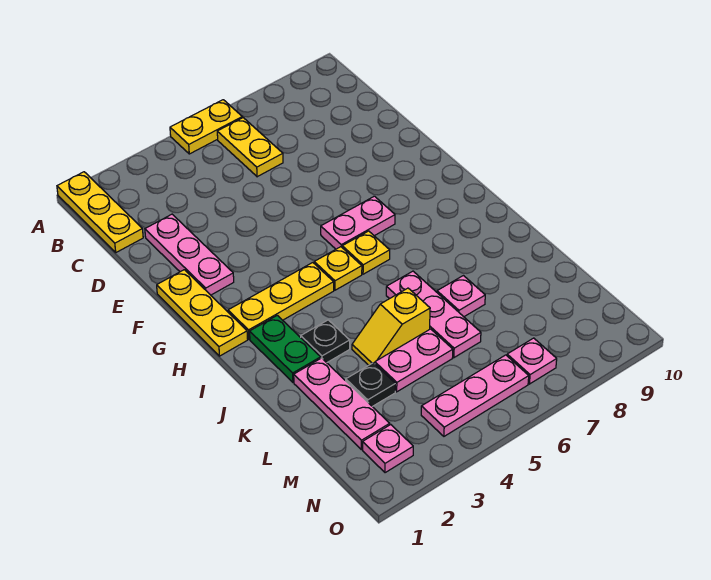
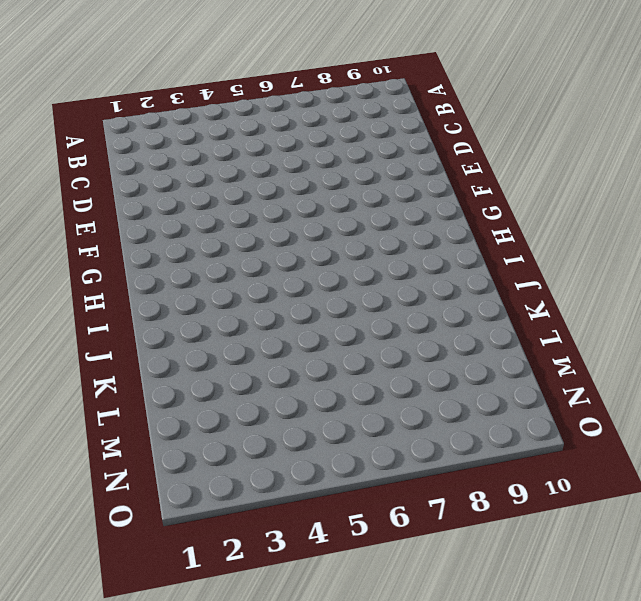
none -> yellow plate A1:C1 level 1
none -> yellow plate A5:A6 level 1
none -> yellow plate B6:C6 level 1

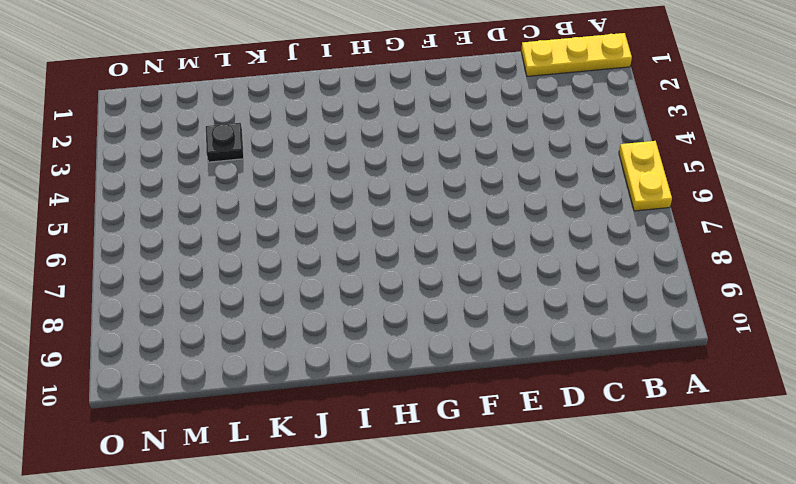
none -> yellow plate B6:C6 level 1
none -> pink plate D2:F2 level 1
none -> yellow plate F1:H1 level 1

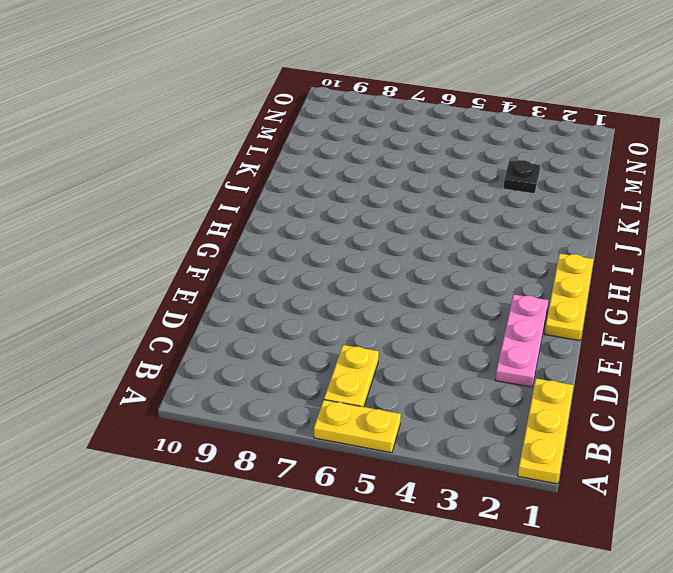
none -> pink plate G6:G7 level 1
none -> yellow plate H2:H4 level 1
none -> yellow plate H5 level 1

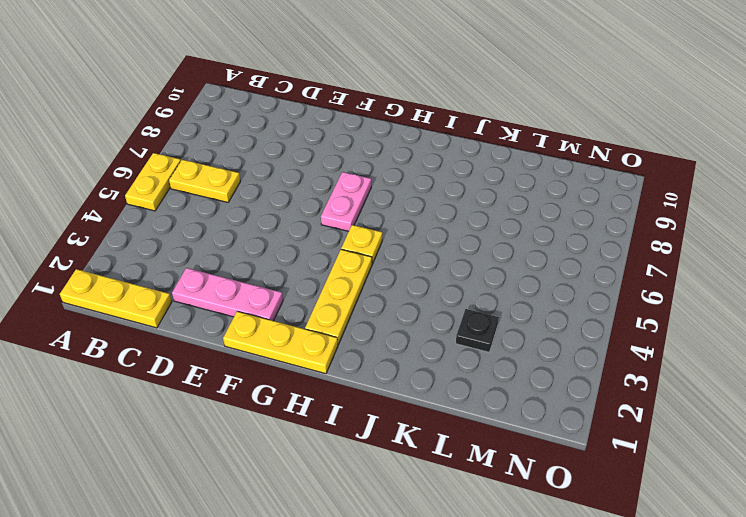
none -> yellow plate H6 level 1
none -> green plate I2:J2 level 1
none -> black plate J3 level 1

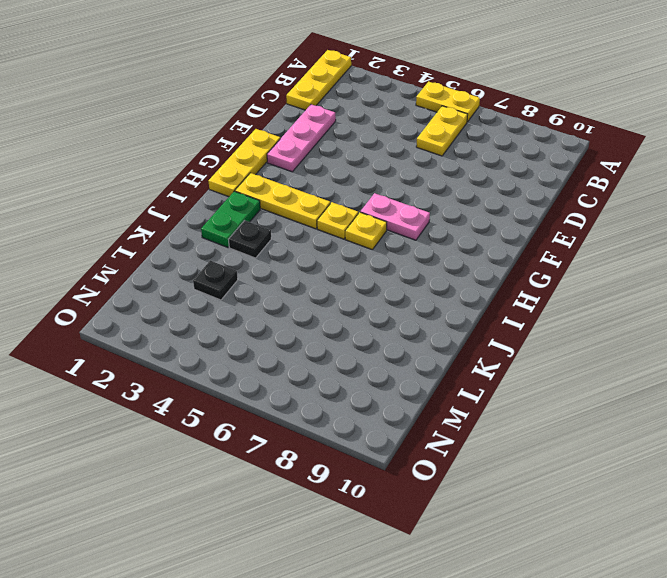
none -> pink plate J6:L6 level 1
none -> pink plate K2:M2 level 1
none -> yellow slope K4:K5 level 1 top 5

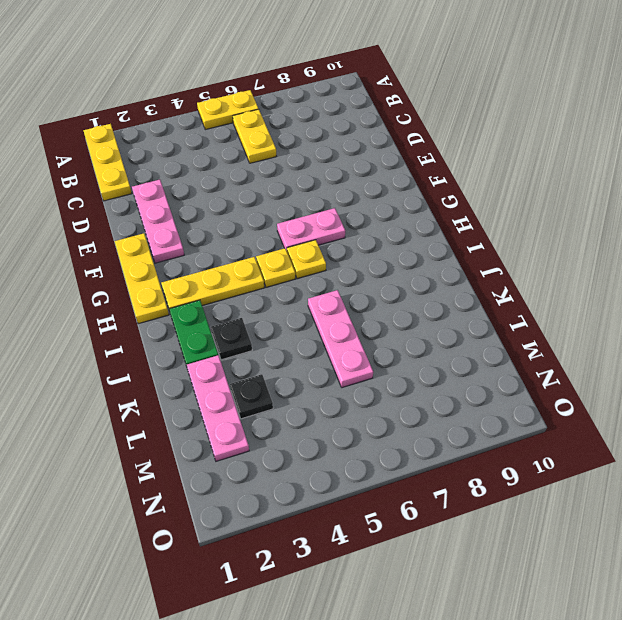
none -> yellow slope K4:K5 level 1 top 5
none -> pink plate K7 level 1
none -> pink plate L4:L5 level 1

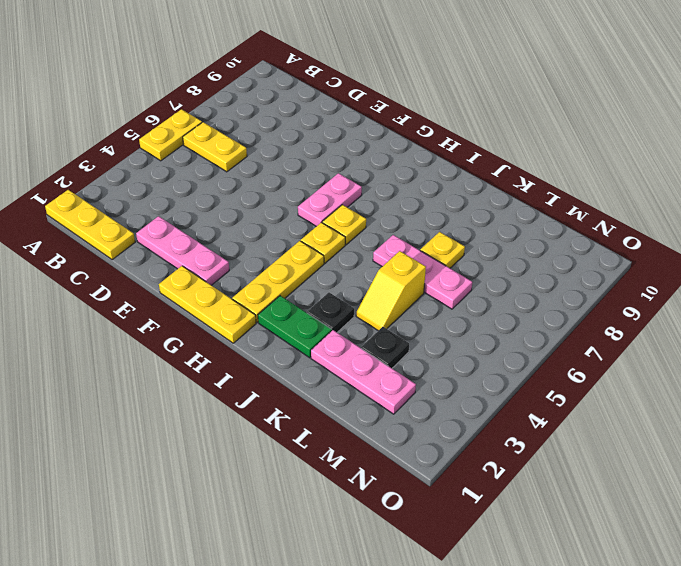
yellow plate K7 level 1 -> pink plate K7 level 1
none -> pink plate L4:L5 level 1
none -> pink plate N2 level 1
none -> pink plate N4:N6 level 1

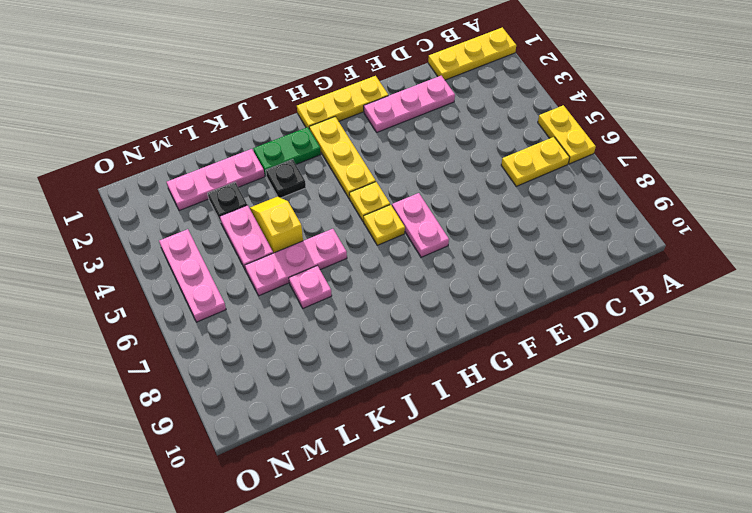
none -> pink plate N2 level 1
none -> pink plate N7 level 1

